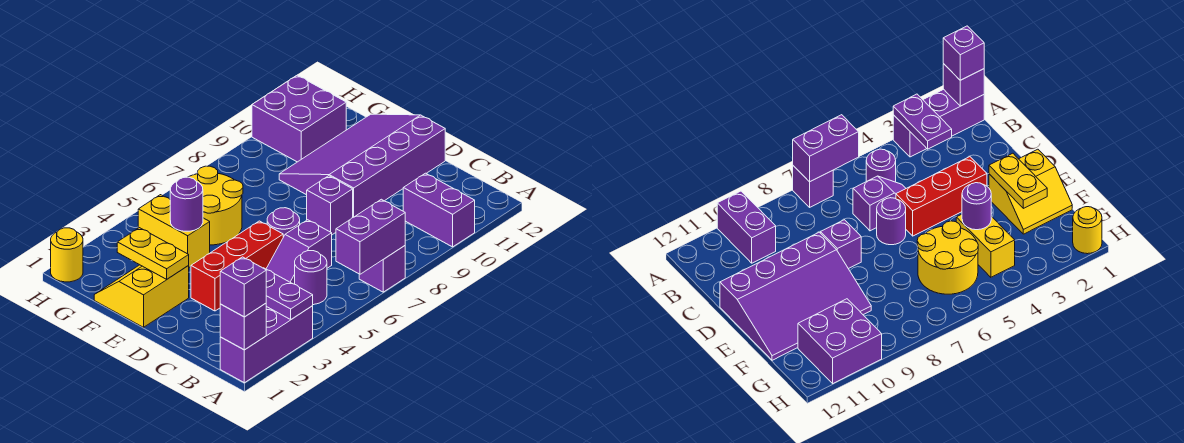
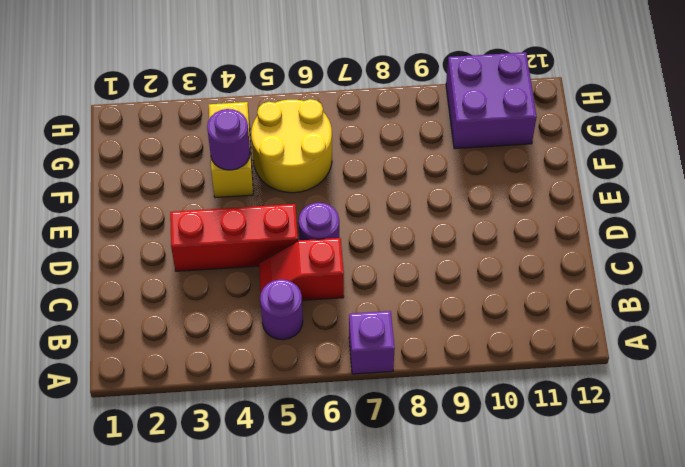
red slope C5:C6 level 1 top 6 -> purple slope C5:C6 level 1 top 6
none -> purple brick A1:A3 level 1
none -> purple brick A10:B10 level 1
none -> purple brick D8 level 1

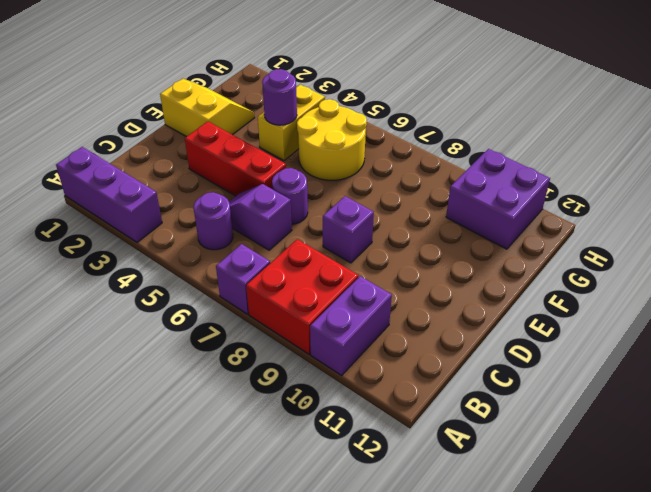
red brick A8:B9 level 1 -> none
none -> purple slope D9:F12 level 1 top D
none -> yellow round brick H1 level 1
none -> purple brick A1 level 2

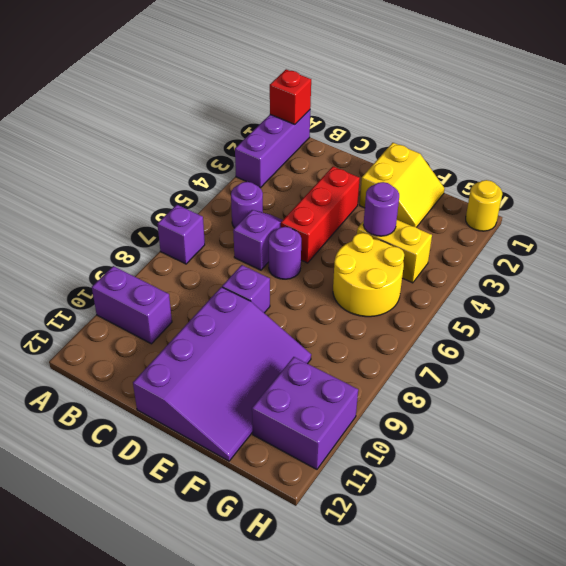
red brick A1 level 2 -> purple brick A1 level 2
none -> purple plate A3:B3 level 2
none -> purple brick A6:A7 level 2
none -> yellow plate E2:F2 level 2

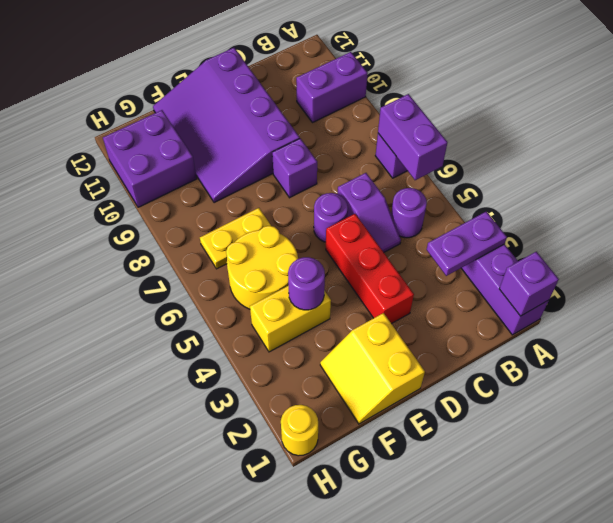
yellow plate F7:G7 level 1 -> yellow plate E2:F2 level 2
none -> purple brick A1 level 3

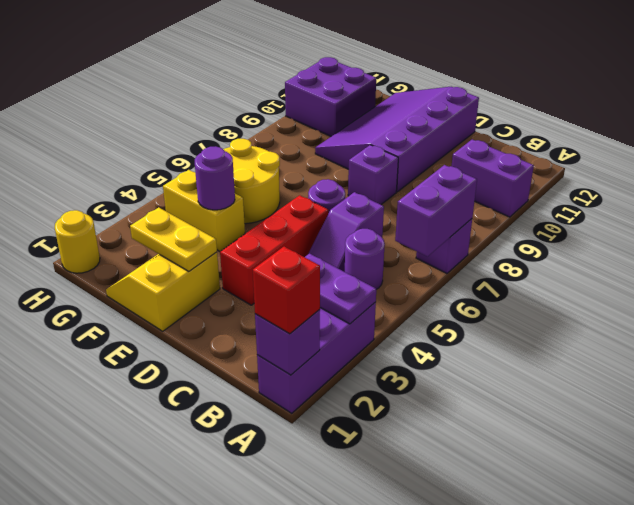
red brick A1 level 3 -> purple brick A1 level 3

